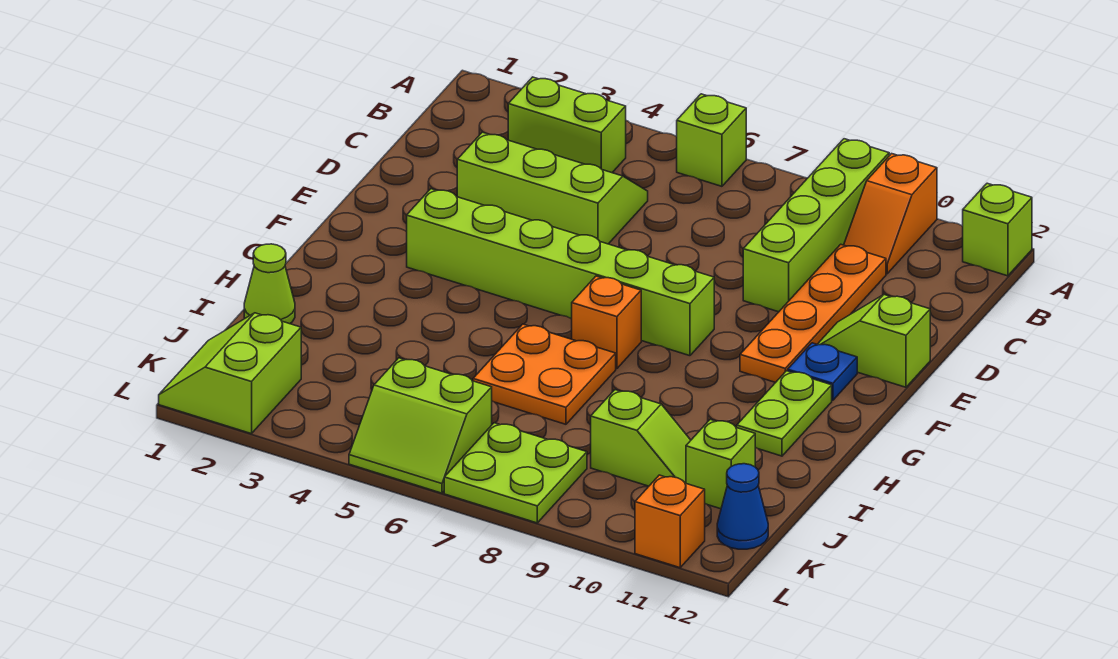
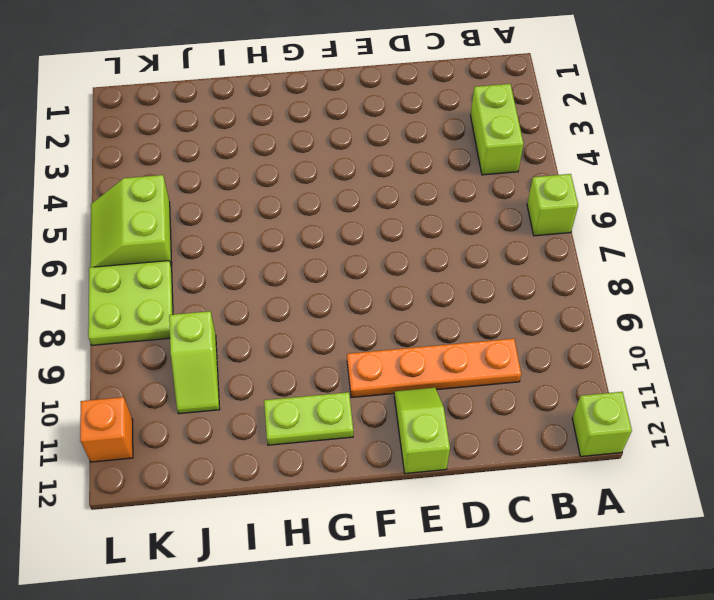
none -> lime brick A9:D9 level 1
none -> orange slope A10:B10 level 1 top A
none -> lime slope C3:D5 level 1 top D

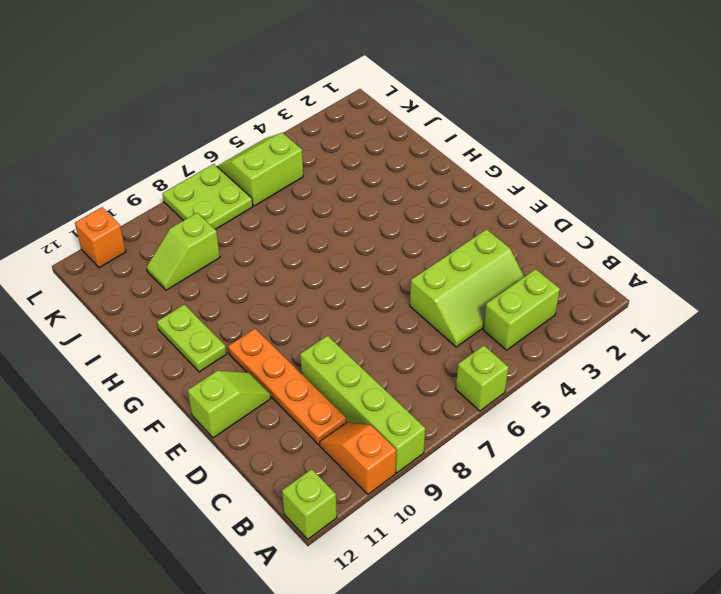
none -> lime brick F3:F8 level 1
none -> blue plate F11 level 1
none -> orange brick G7 level 1

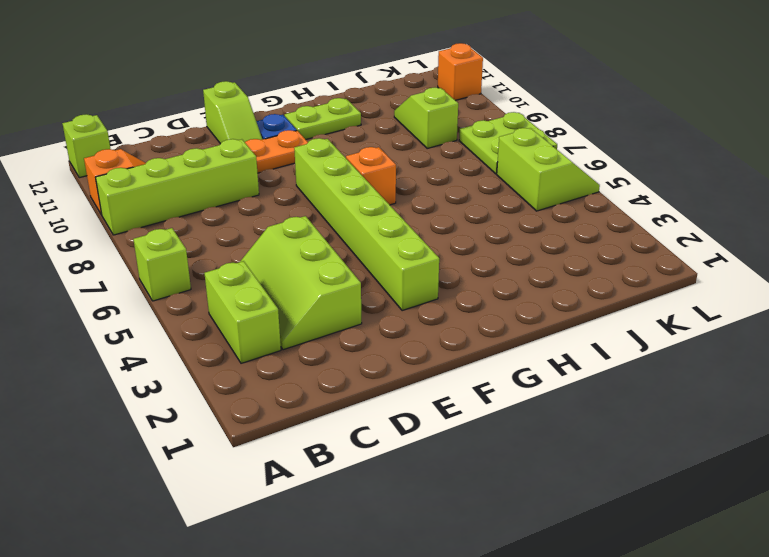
none -> orange plate H6:I7 level 1
none -> lime cone I1 level 1
none -> lime brick J11 level 1

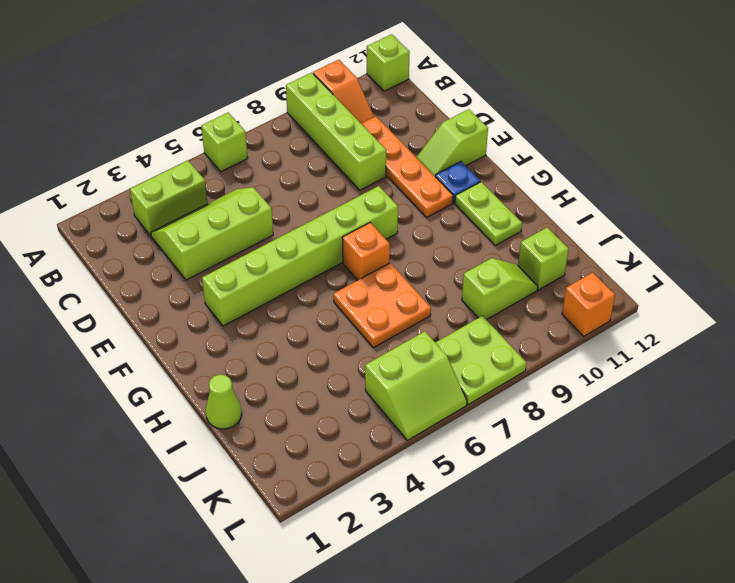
none -> lime slope K1:L2 level 1 top 2
none -> blue cone K12 level 1

